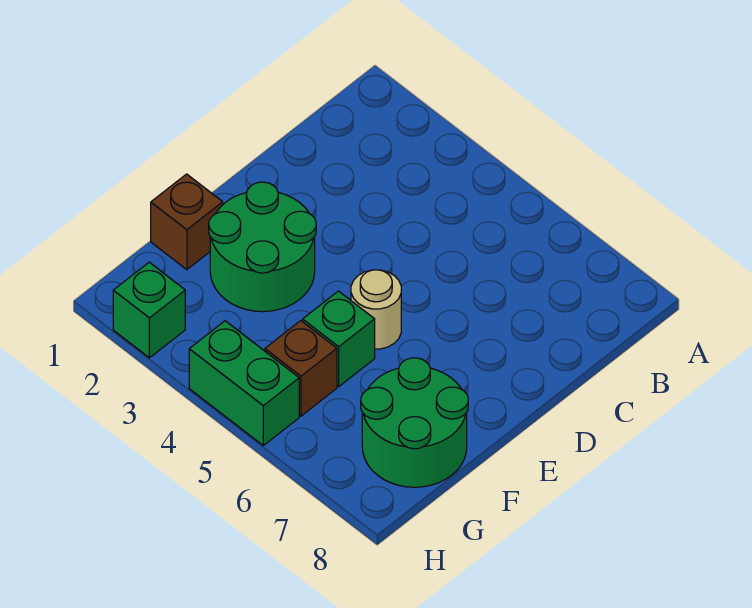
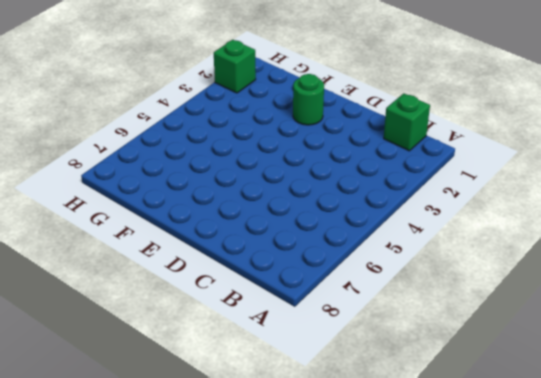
green brick B1 level 1 -> green brick F5 level 1
green round brick E2 level 1 -> green round brick E2:F3 level 1
none -> tan round brick E5 level 1
none -> brown brick F1 level 1

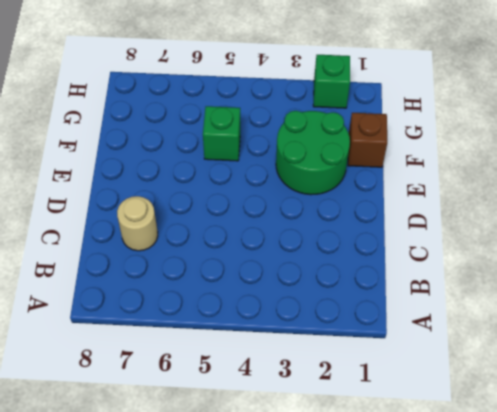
tan round brick C7 level 1 -> tan round brick E5 level 1
none -> green round brick F7:G8 level 1
none -> brown brick G5 level 1

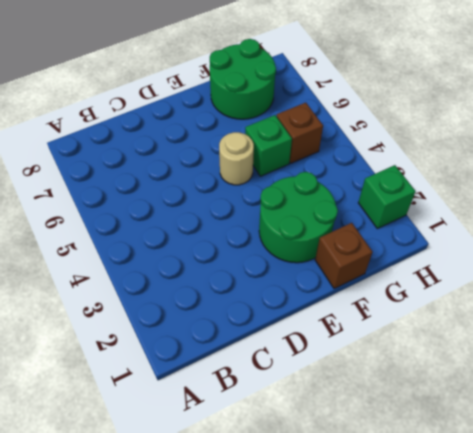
none -> green brick H4:H5 level 1

